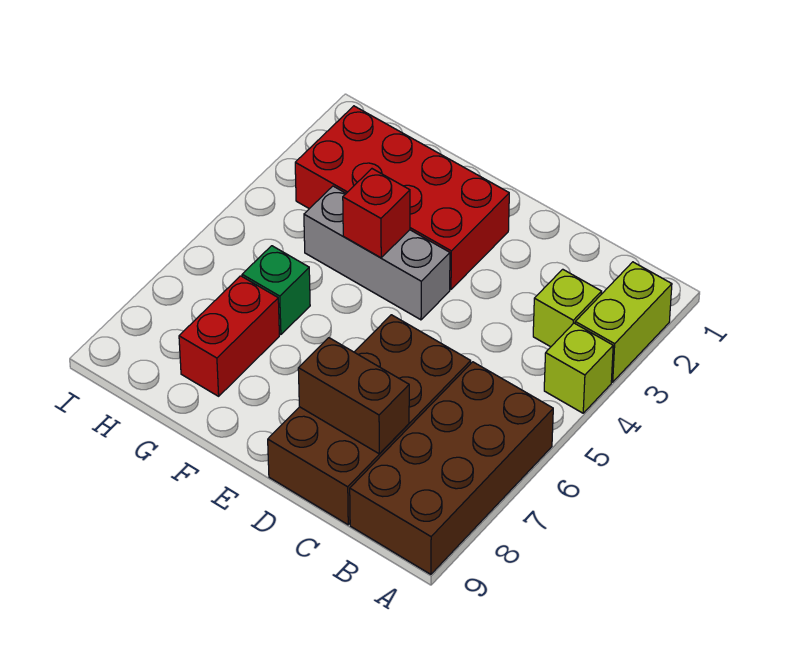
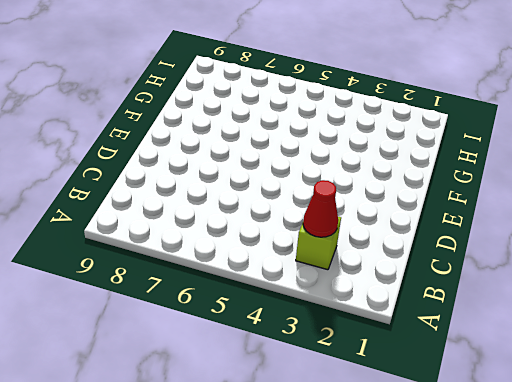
red cone B3 level 2 -> none
none -> lime brick A2:A3 level 1
none -> lime brick A4 level 1

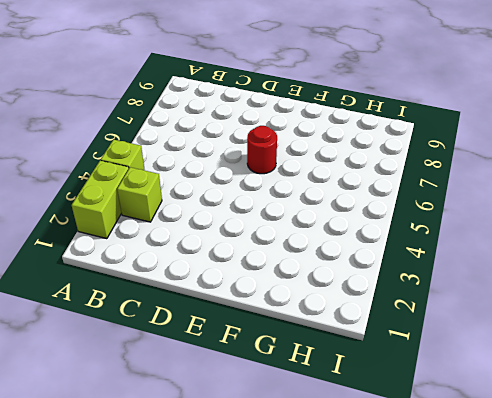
red round brick E6 level 1 -> none
none -> brown brick A6:B9 level 1
none -> brown brick C6:D9 level 1

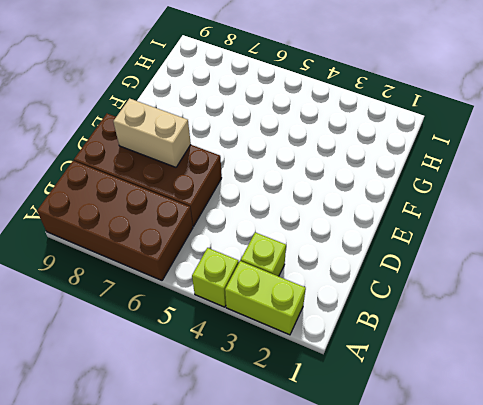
tan brick D7:D8 level 2 -> brown brick C8:D8 level 2
none -> red brick E2:H3 level 1
none -> grey brick E4:G4 level 1

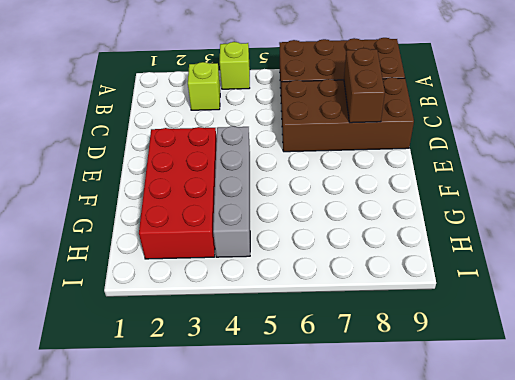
grey brick E4:H4 level 1 -> grey brick E4:G4 level 1
none -> lime brick A2:A3 level 1
none -> green brick G6 level 1

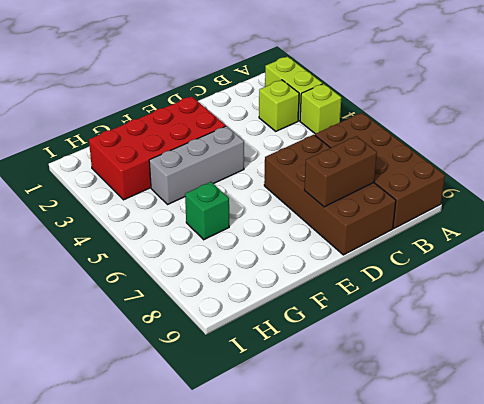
none -> red brick G7:G8 level 1
none -> red brick F4 level 2

